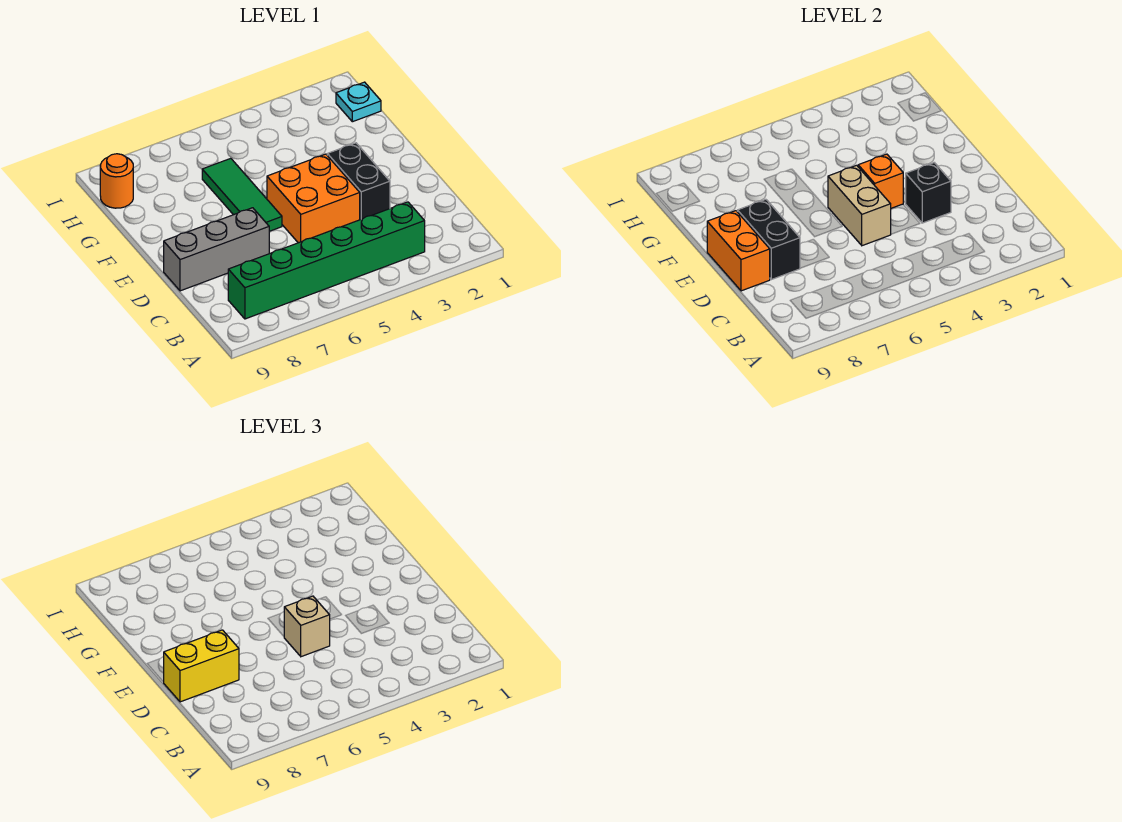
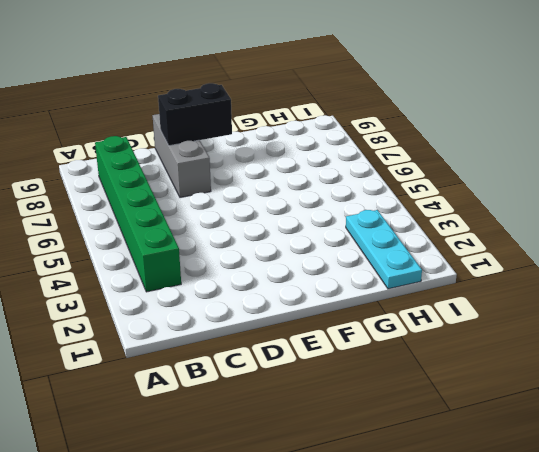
cyan plate H1:H3 level 1 -> cyan plate H1 level 1
none -> black brick D3:E3 level 1
none -> orange brick D4:E5 level 1
none -> green tile E6:G6 level 1

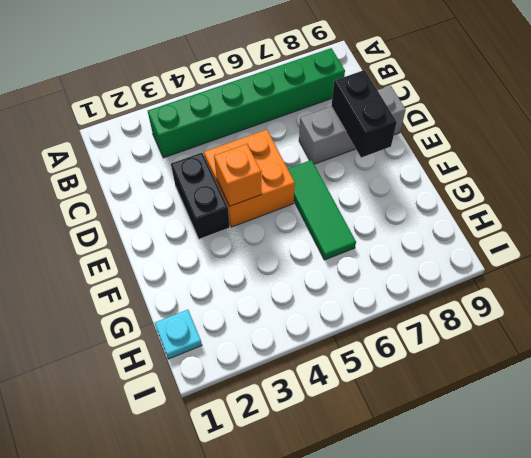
none -> orange round brick H9 level 1
none -> black brick D3 level 2
none -> tan brick D5:E5 level 2

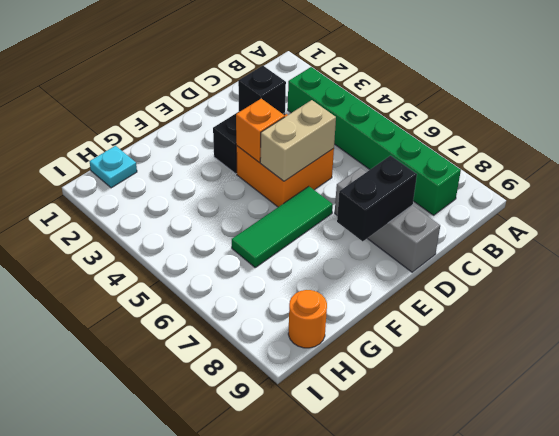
none -> orange brick D9:E9 level 2
none -> tan brick D5 level 3
none -> yellow brick D8:D9 level 3

